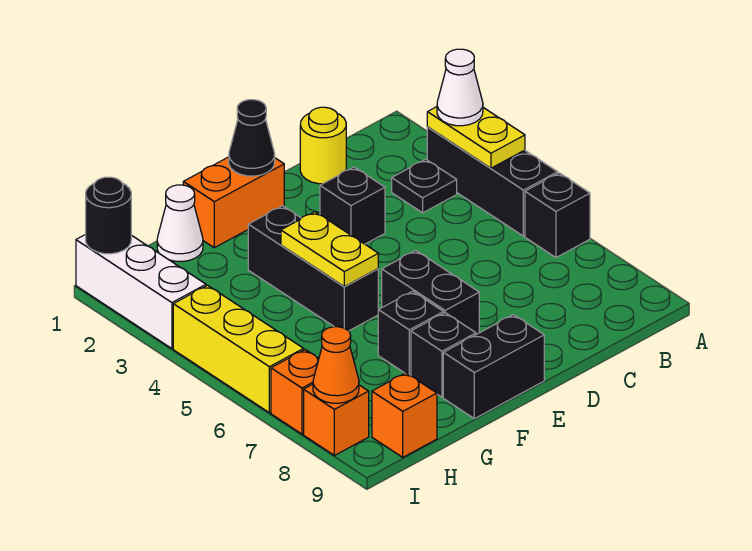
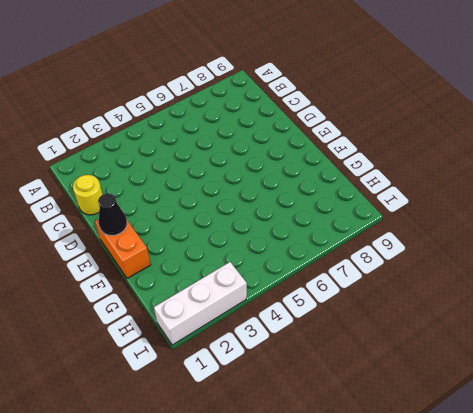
none -> black brick A3:A5 level 1
none -> black brick A6 level 1
none -> black plate B3 level 1

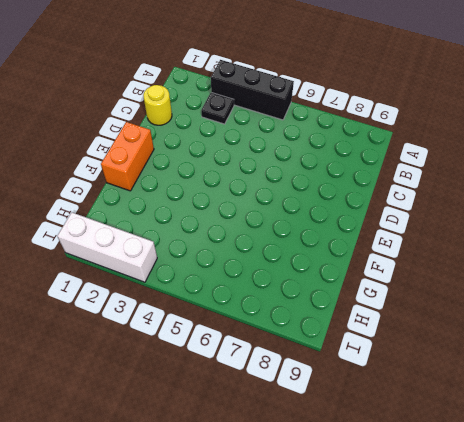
none -> black brick A6 level 1
none -> black brick D3 level 1
none -> black brick E6:E7 level 1

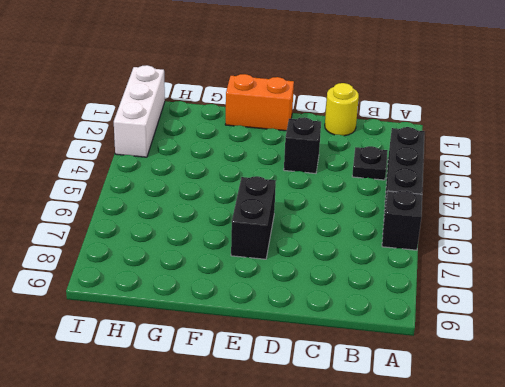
none -> black brick E9:F9 level 1
none -> black brick F3:F5 level 1
none -> black brick F7 level 1

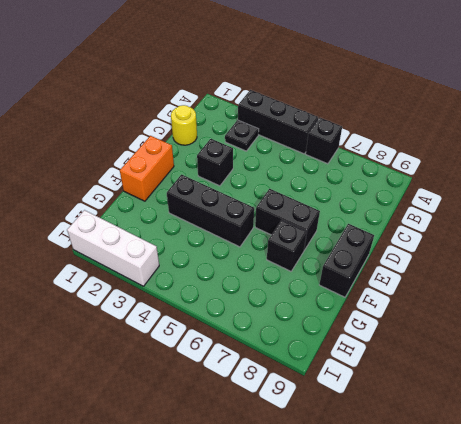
none -> black brick F8 level 1
none -> white cone G1 level 1
none -> orange brick H9 level 1

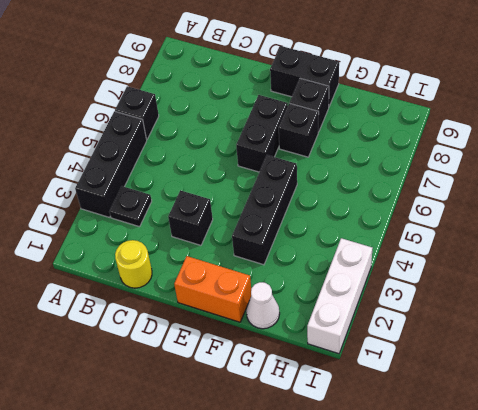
none -> orange brick H9 level 1
none -> yellow brick I4:I6 level 1
none -> orange brick I7 level 1

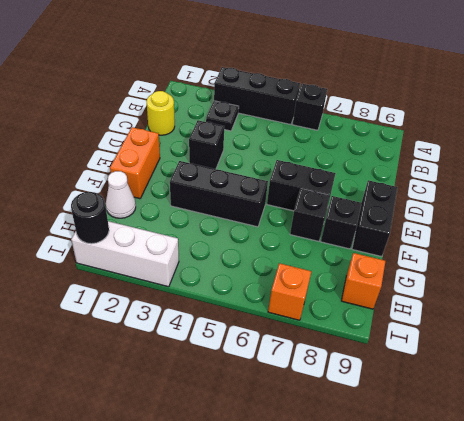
none -> yellow brick I4:I6 level 1
none -> orange brick I8 level 1
none -> yellow plate A3:A4 level 2

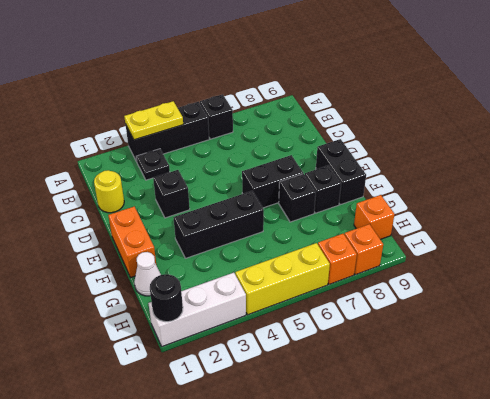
none -> black cone E1 level 2
none -> yellow plate F4:F5 level 2
none -> orange cone I8 level 2

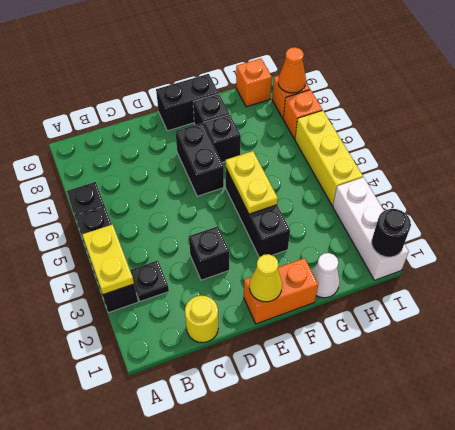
yellow cone E1 level 2 -> black cone E1 level 2
none -> white cone A3 level 3

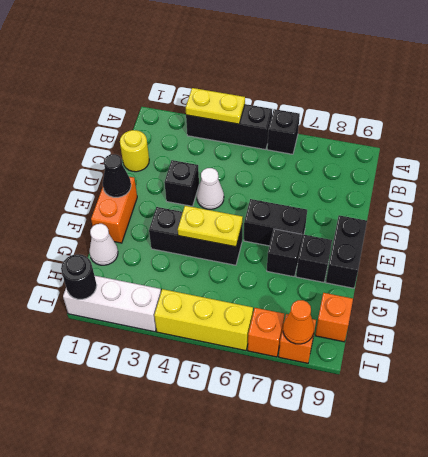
white cone D4 level 1 -> white cone A3 level 3
none -> black plate B3 level 1

